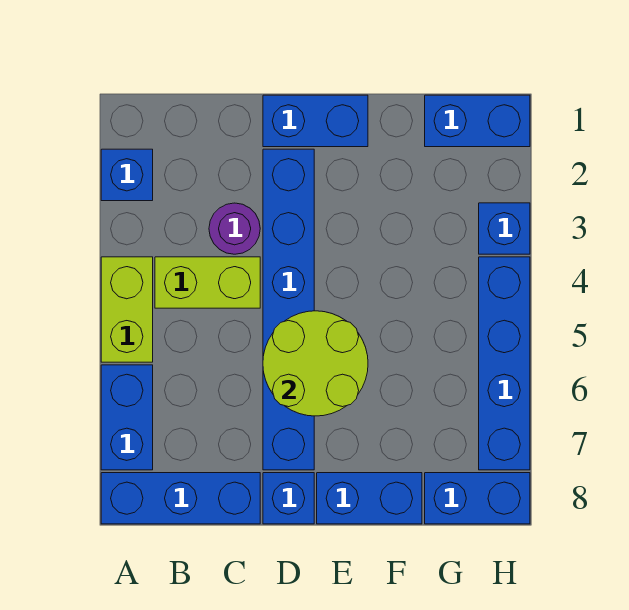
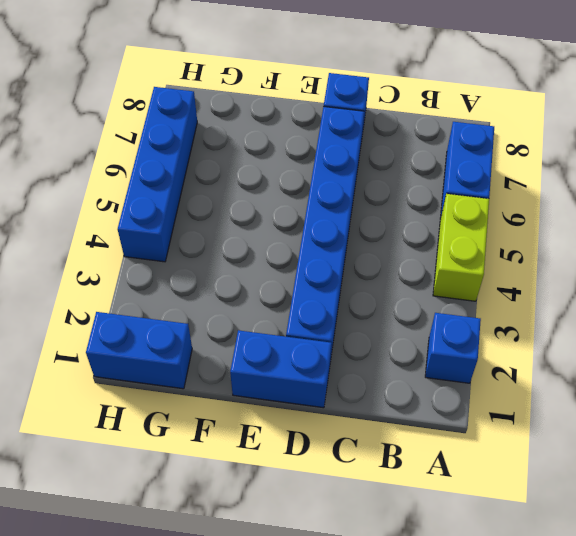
none -> blue brick A8:C8 level 1
none -> lime brick B4:C4 level 1
none -> purple round brick C3 level 1

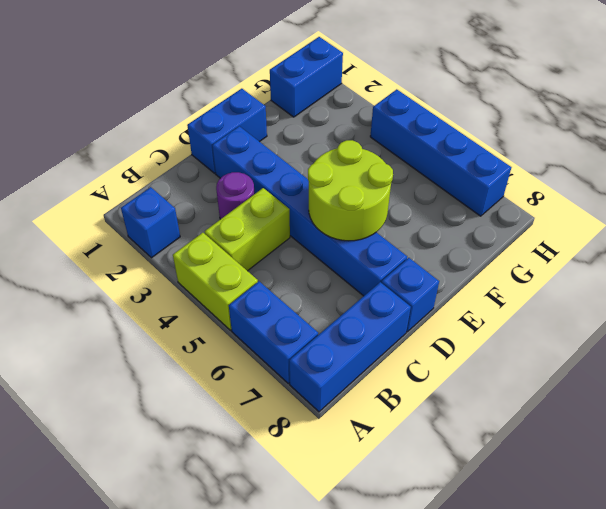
none -> blue brick E8:F8 level 1
none -> blue brick G8:H8 level 1
none -> blue brick H3 level 1

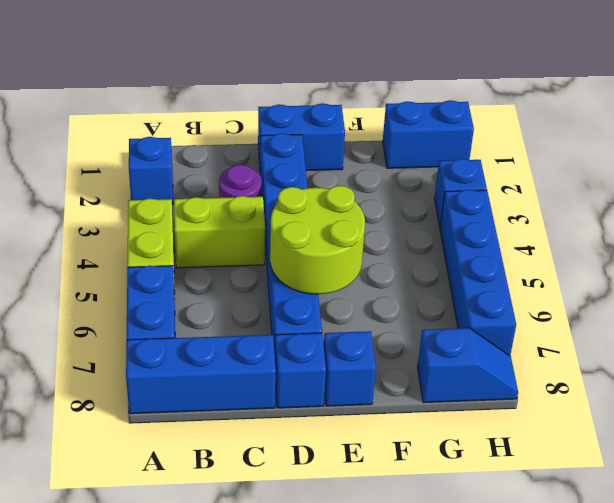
blue brick E8 level 1 -> blue brick E8:F8 level 1
blue slope G8:H8 level 1 top G -> blue brick G8:H8 level 1

